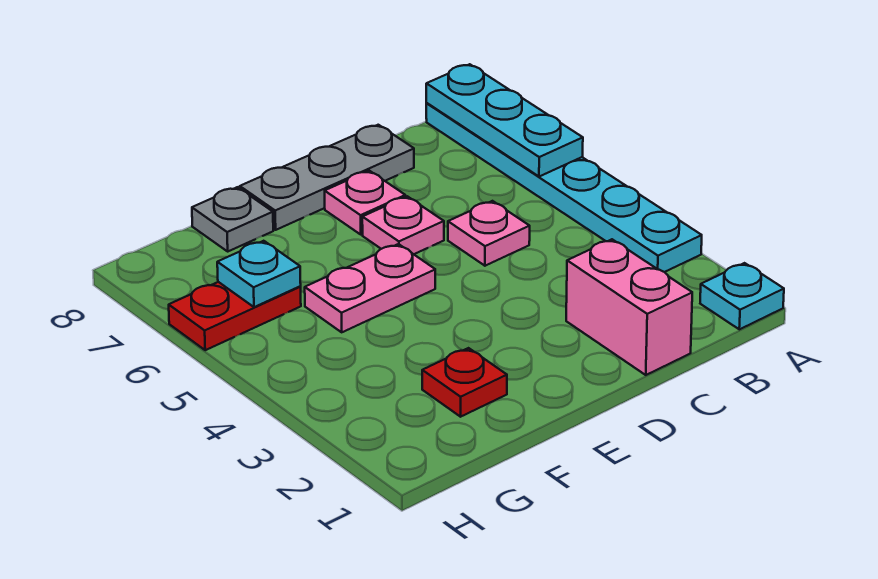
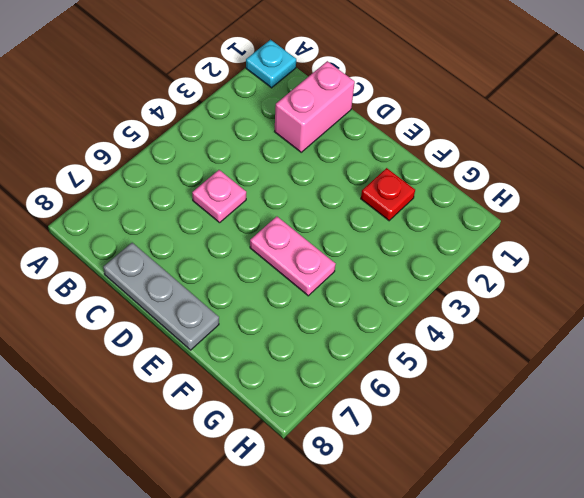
none -> cyan plate A3:A8 level 1
none -> pink plate D6 level 1
none -> pink plate D7 level 1

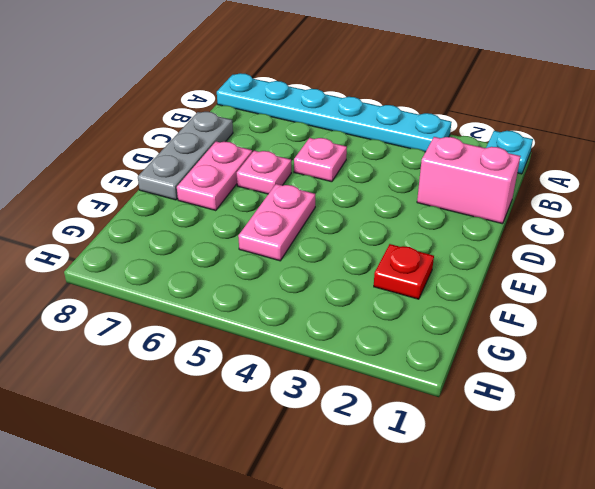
pink plate D7:E7 level 1 -> pink plate D7 level 1
none -> grey plate F8 level 1
none -> red plate G6:H6 level 1
none -> cyan plate A6:A8 level 2

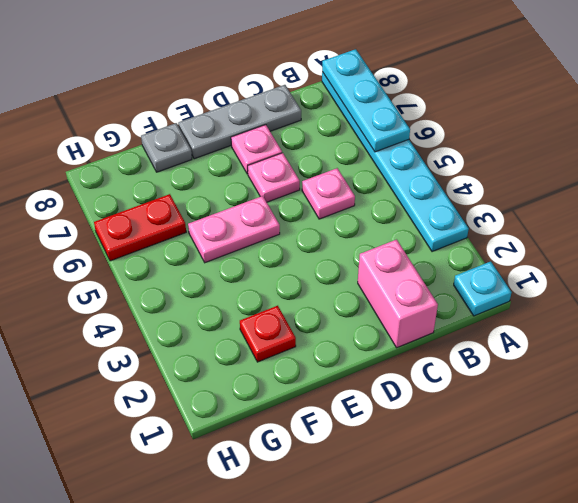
none -> cyan plate G6 level 2

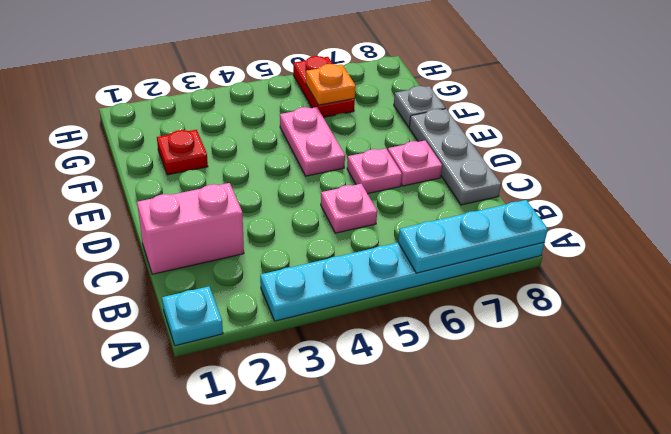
orange plate G6 level 2 -> cyan plate G6 level 2

